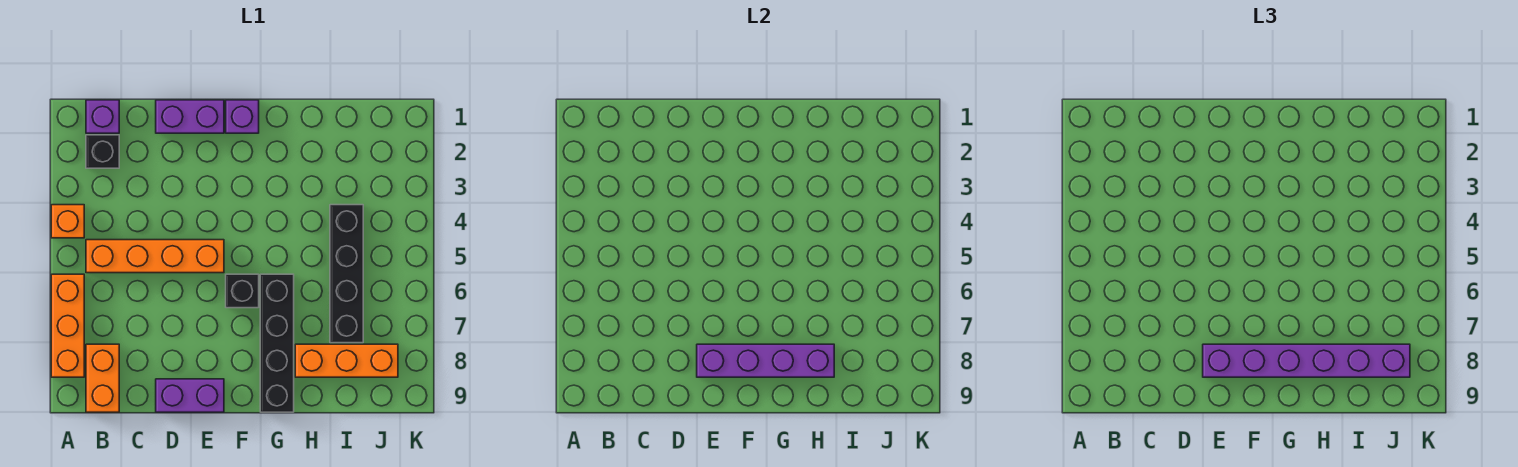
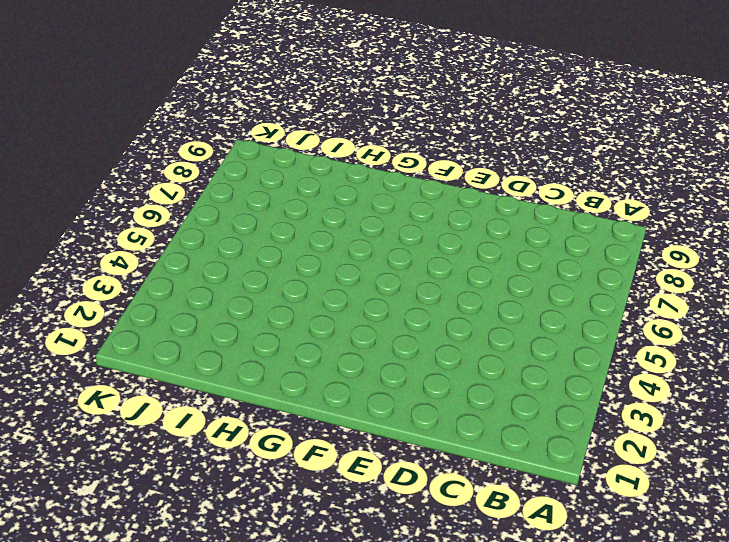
none -> orange brick A4 level 1
none -> orange brick A6:A8 level 1
none -> purple brick B1 level 1

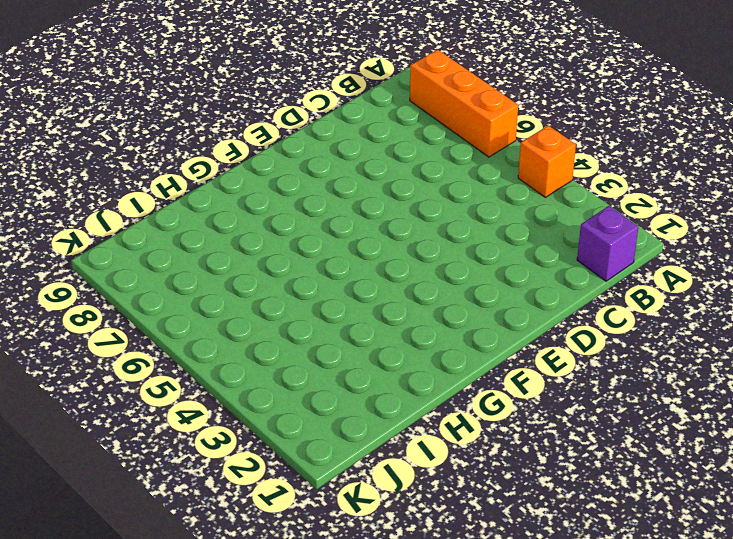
none -> black brick B2 level 1
none -> orange brick B5:E5 level 1
none -> orange brick B8:B9 level 1

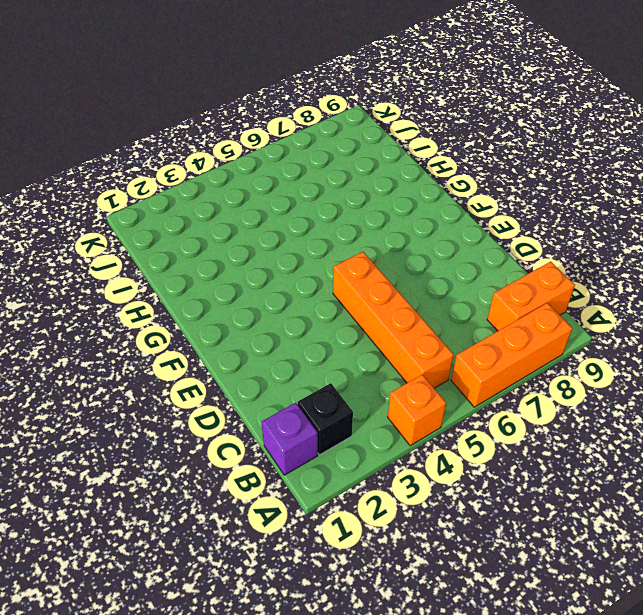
none -> purple brick D1:E1 level 1
none -> purple brick D9:E9 level 1
none -> purple brick F1 level 1

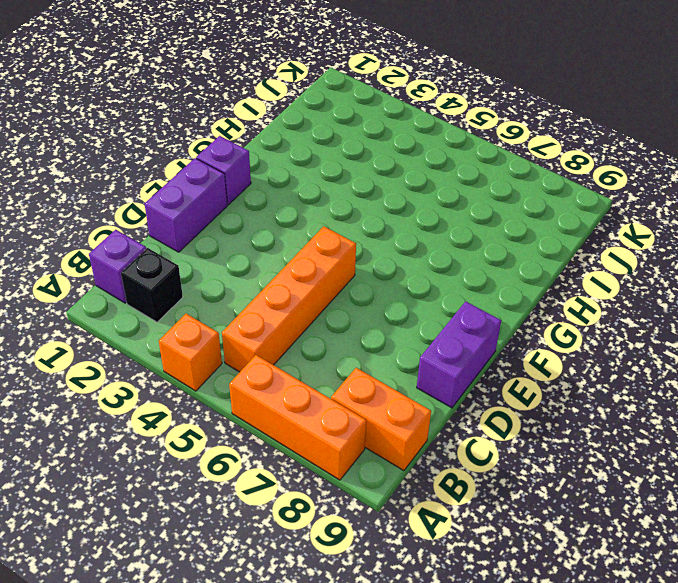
none -> black brick F6 level 1
none -> black brick G6:G9 level 1
none -> orange brick H8:J8 level 1

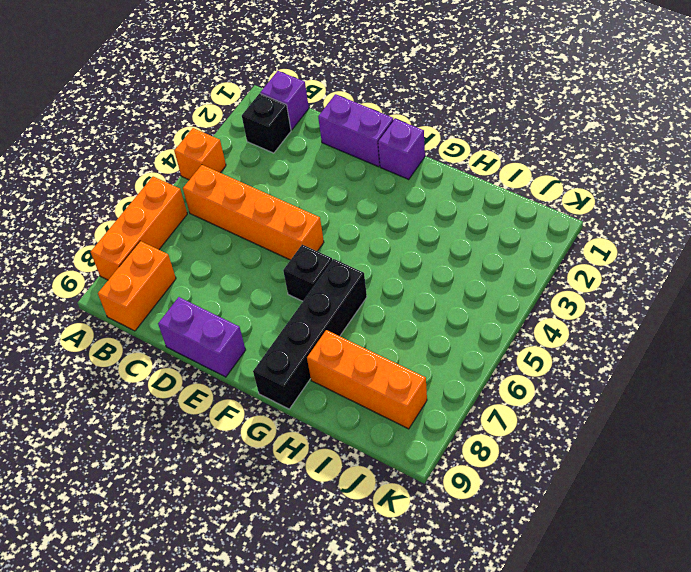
none -> black brick I4:I7 level 1
none -> purple brick E8:H8 level 2
none -> purple brick E8:J8 level 3

